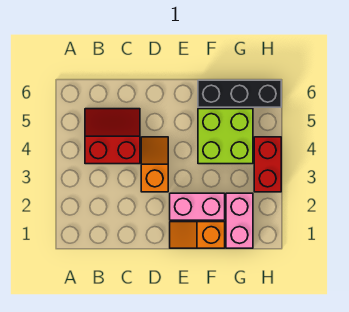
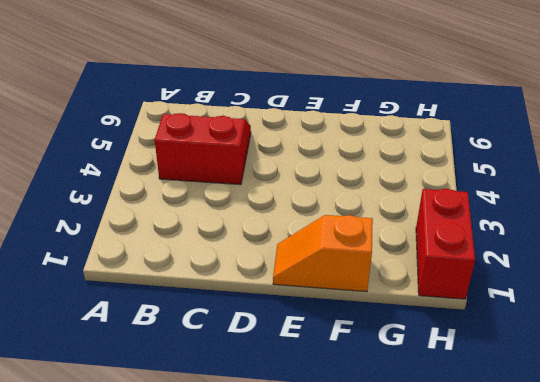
red brick H1:H2 level 1 -> red brick H3:H4 level 1
none -> orange slope D3:D4 level 1 top 3
none -> pink brick E2:F2 level 1

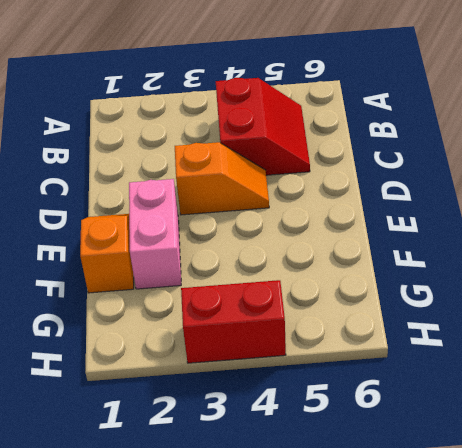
none -> lime brick F4:G5 level 1
none -> black brick F6:H6 level 1

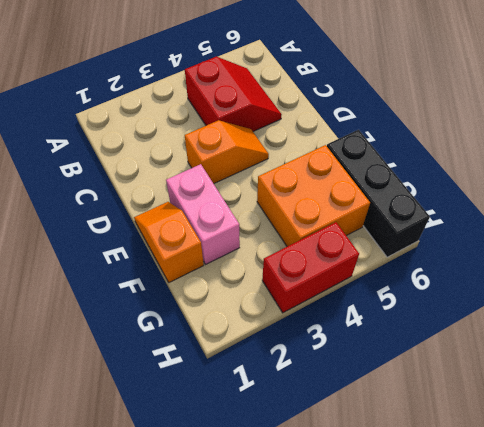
orange brick F4:G5 level 1 -> lime brick F4:G5 level 1
none -> pink brick G1:G2 level 1

